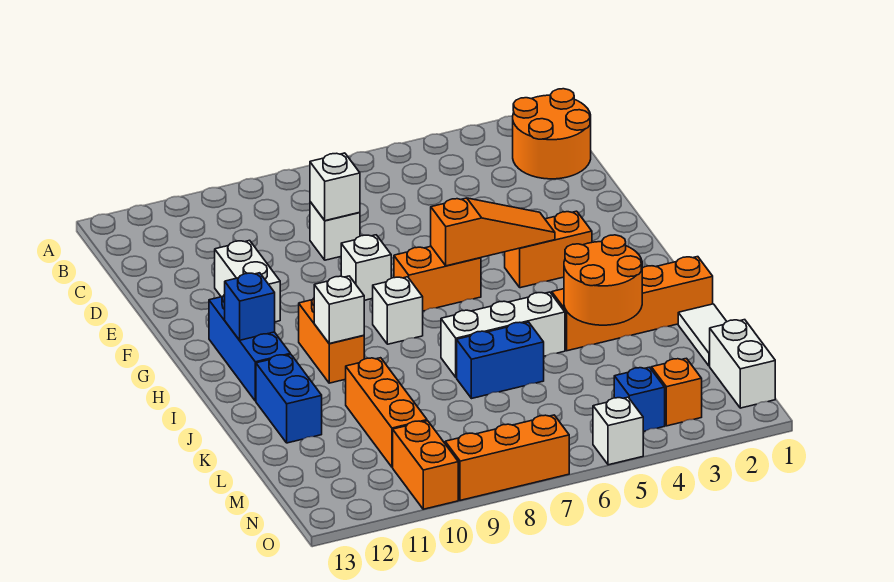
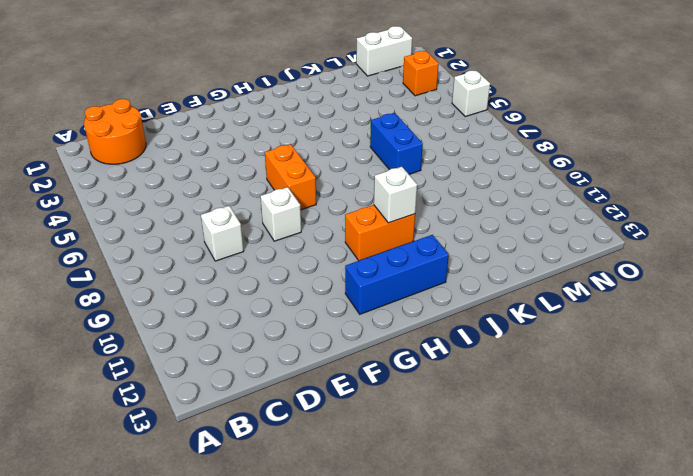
none -> white brick E11:F11 level 1
none -> orange brick G3:G4 level 1
none -> white brick H8 level 1

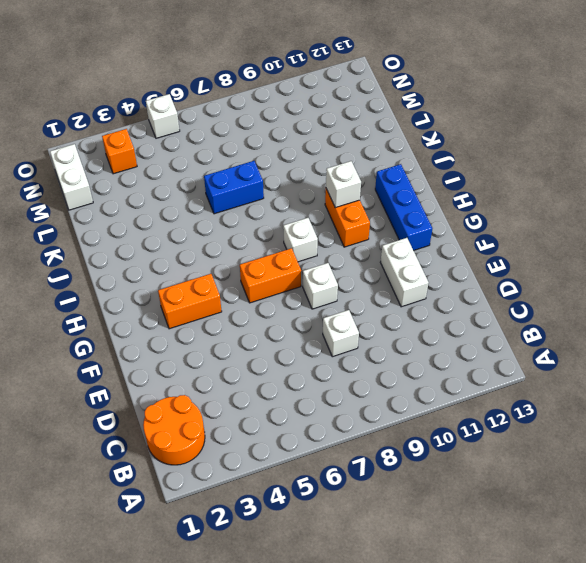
none -> orange brick J1:J4 level 1
none -> white brick J5:J7 level 1
none -> blue brick J12:K12 level 1

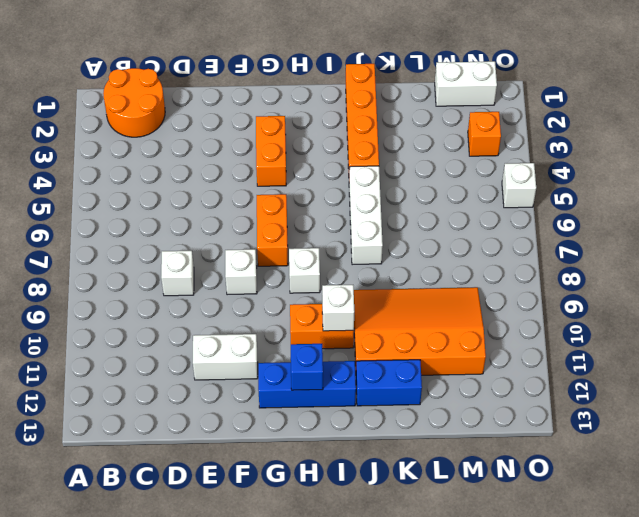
orange slope J9:M11 level 1 top 11 -> orange brick K10:M10 level 1
none -> white tile K1:L1 level 1
none -> blue brick K6:K7 level 1
none -> blue brick N4 level 1

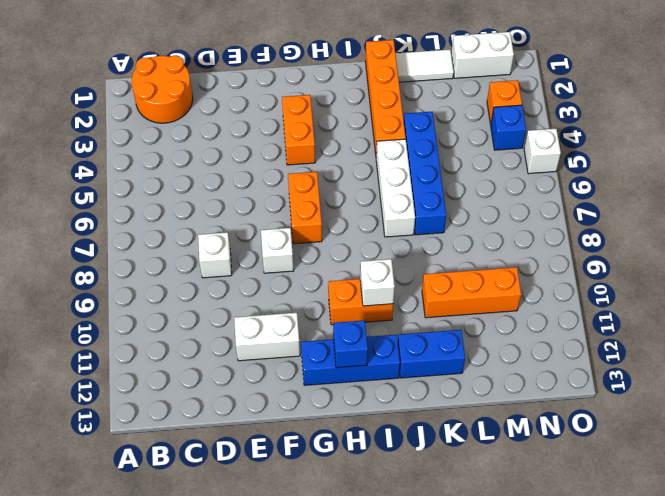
blue brick K4:K7 level 1 -> blue brick K6:K7 level 1
none -> white brick H8 level 1
none -> orange brick N10:O10 level 1
none -> orange brick O7:O9 level 1

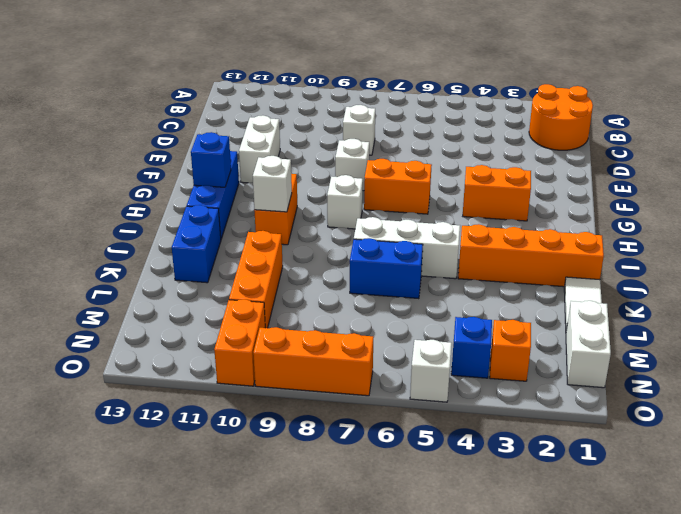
none -> white brick D8 level 2
none -> orange slope G4:G6 level 2 top 6
none -> orange round brick J3:K4 level 2

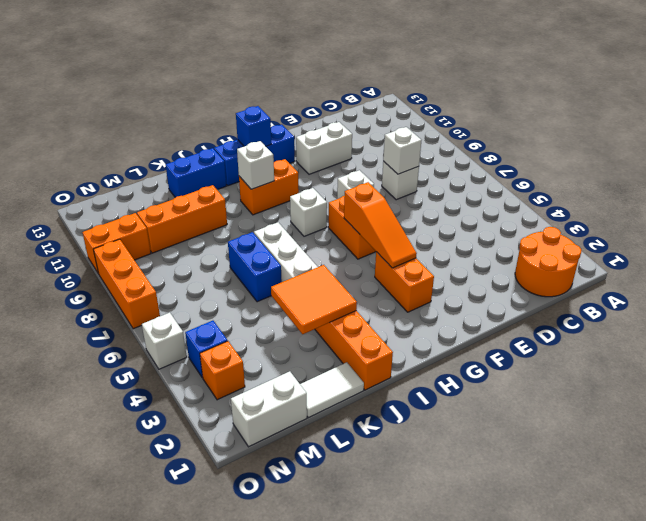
orange tile J3:K4 level 2 -> orange round brick J3:K4 level 2

